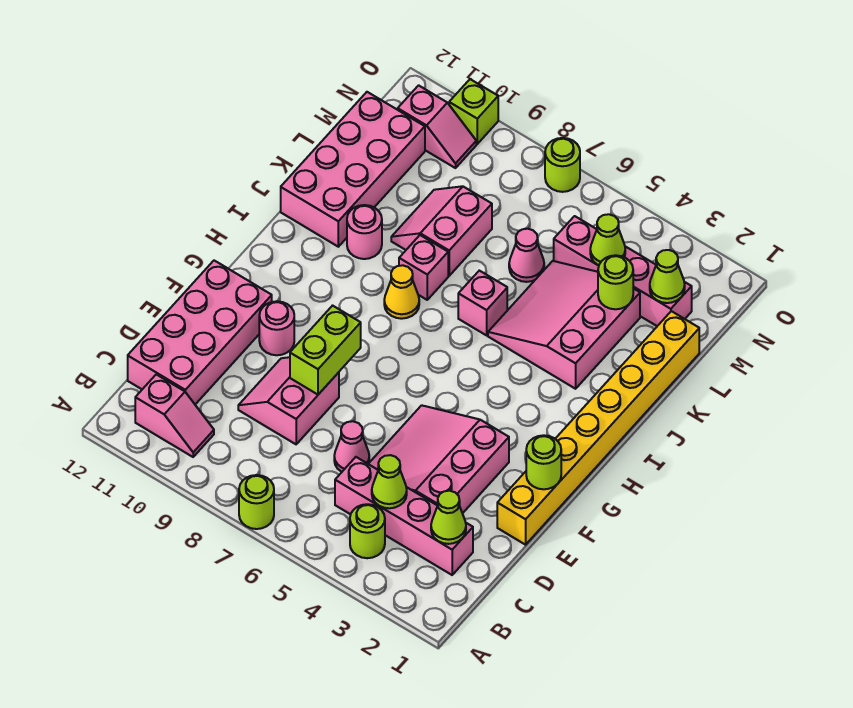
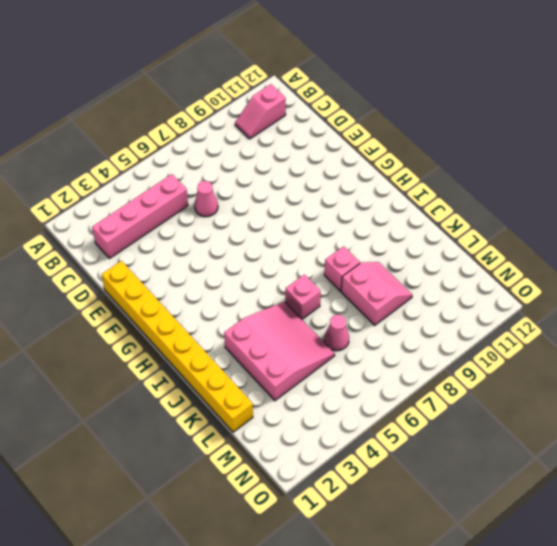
none -> lime round brick A7 level 1
none -> lime round brick B4 level 1
none -> pink brick C11:F12 level 1

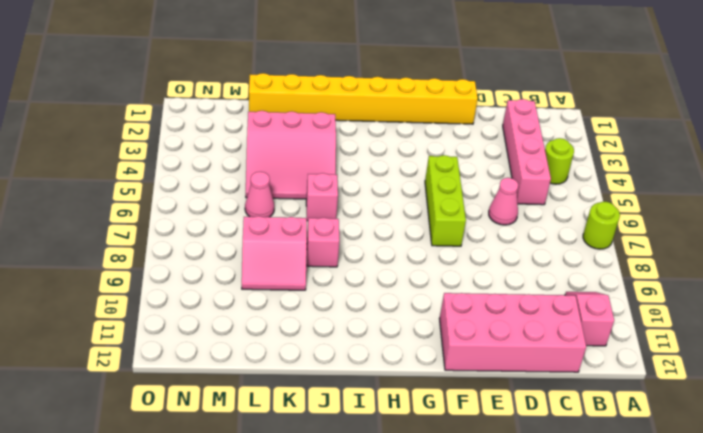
lime brick F5:F7 level 1 -> pink slope D3:F5 level 1 top 3
none -> pink slope D8:E9 level 1 top 8
none -> pink round brick F10 level 1
none -> yellow cone I8 level 1

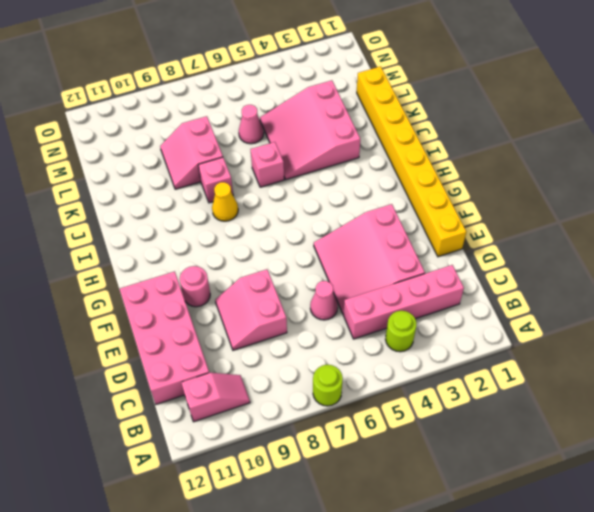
none -> pink round brick J10 level 1
none -> pink brick J11:M12 level 1
none -> pink brick M2:M5 level 1

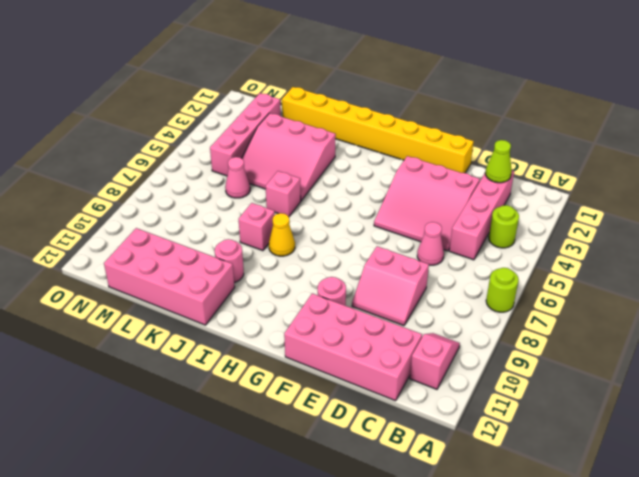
none -> pink slope K8:L9 level 1 top 8
none -> pink slope N10:N11 level 1 top 11
none -> lime round brick O7 level 1

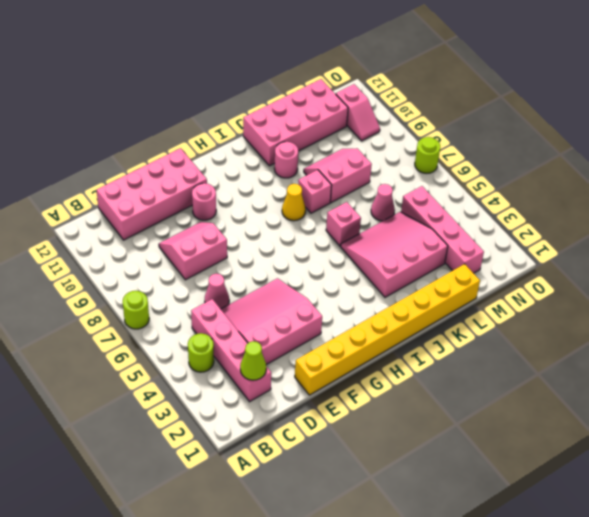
none -> pink slope B10:B11 level 1 top 11
none -> lime brick O10 level 1
none -> lime cone C4 level 2

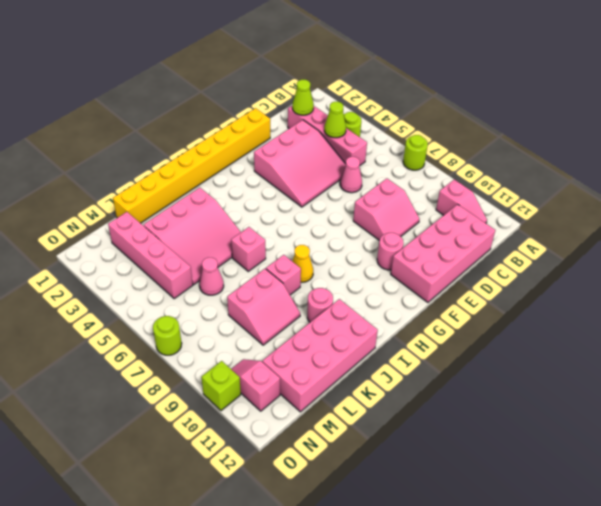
pink slope B10:B11 level 1 top 10 -> pink slope B10:B11 level 1 top 11
none -> lime brick E8:F8 level 2
none -> lime round brick F1 level 2
none -> lime round brick L3 level 2

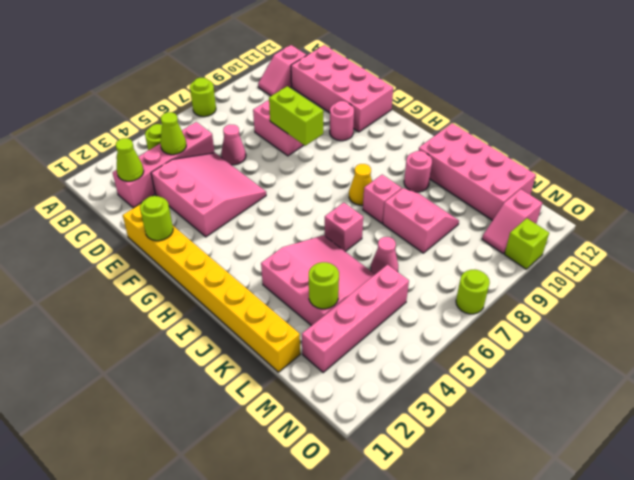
none -> lime cone M2 level 2
none -> lime cone M4 level 2

